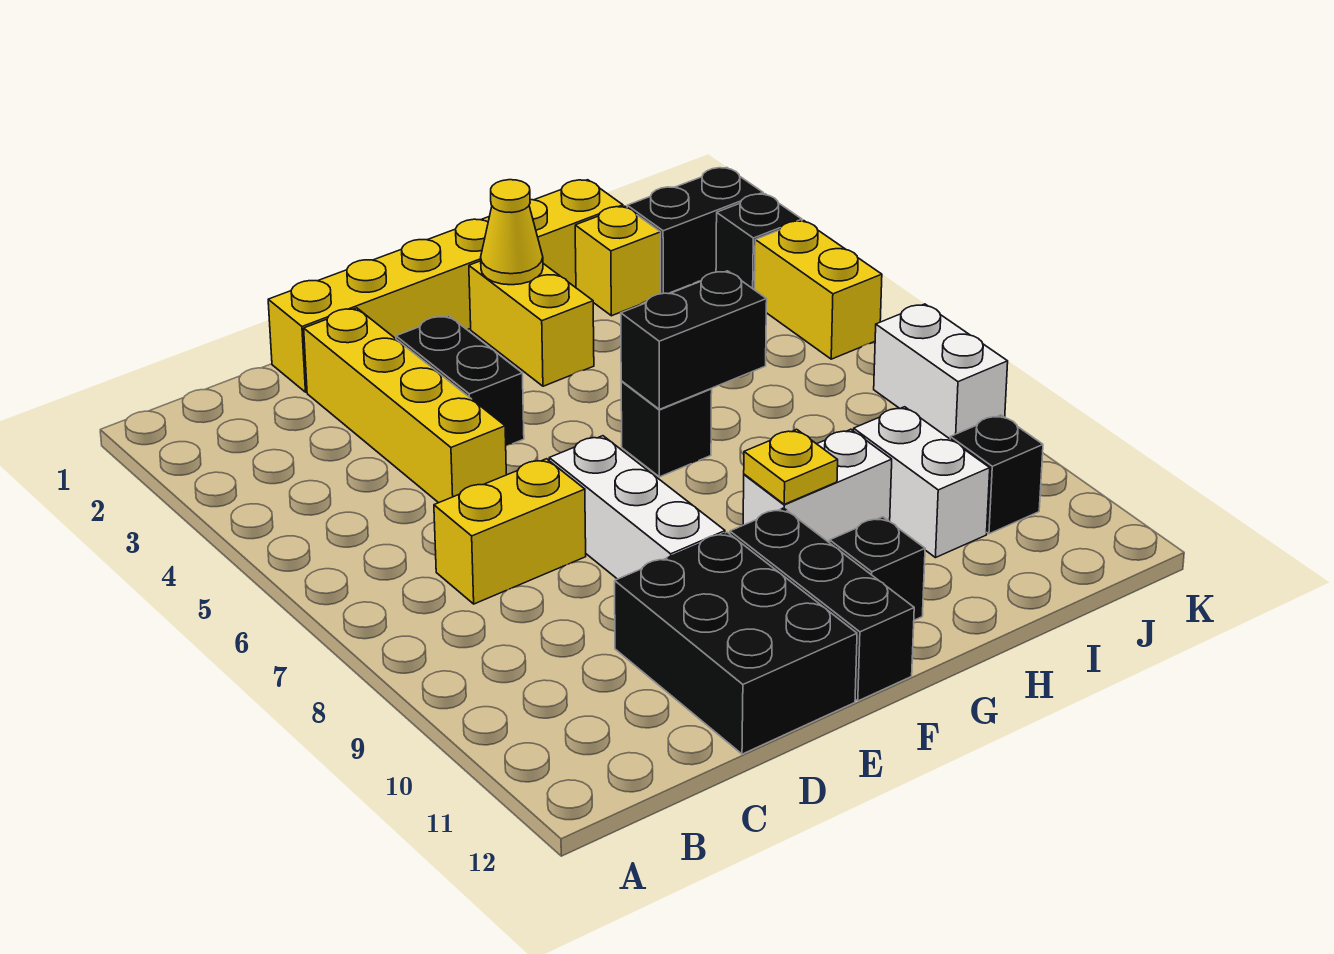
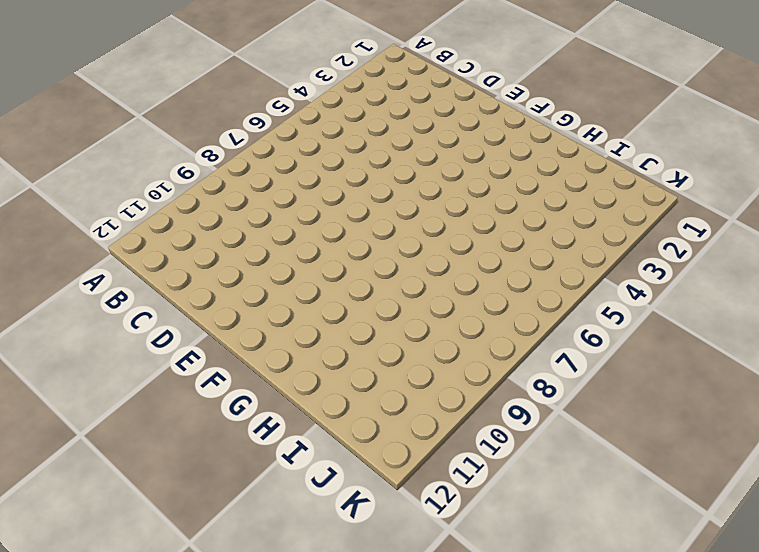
none -> yellow brick C7:D7 level 1
none -> yellow brick D1:I1 level 1
none -> yellow brick D2:D5 level 1

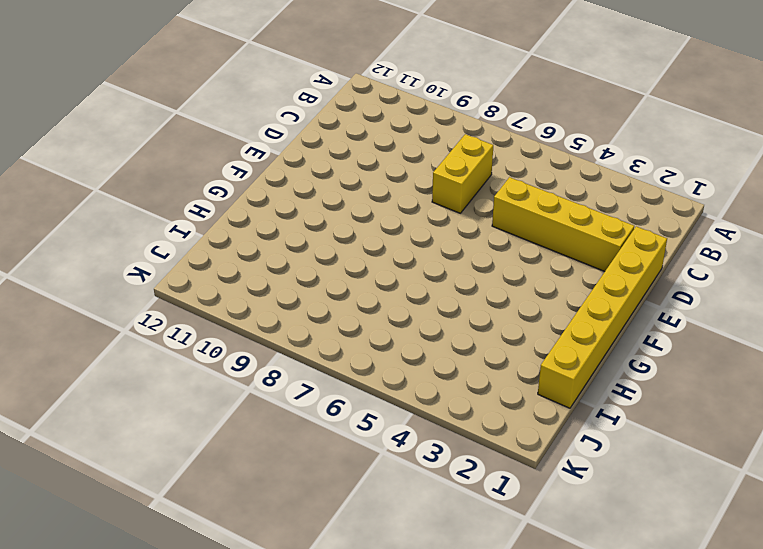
none -> black brick D10:E12 level 1
none -> black brick E3:E4 level 1
none -> white brick E7:E9 level 1

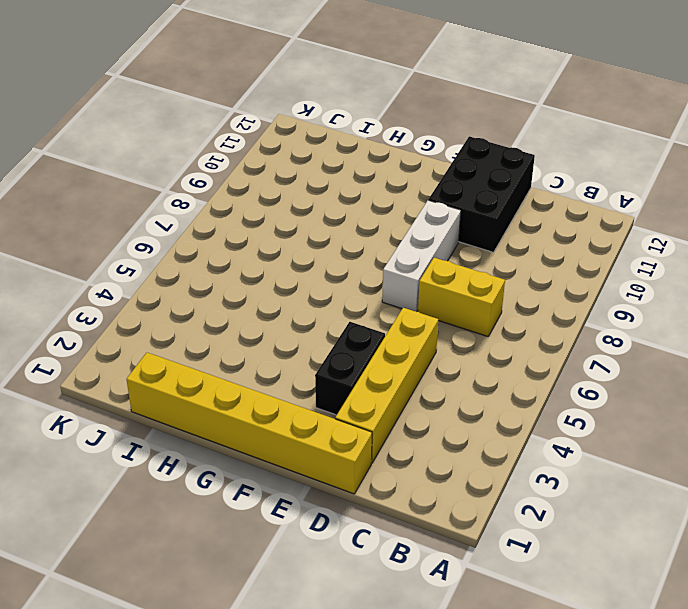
none -> black brick F10:F12 level 1
none -> yellow brick G2:G3 level 1
none -> black brick G6 level 1

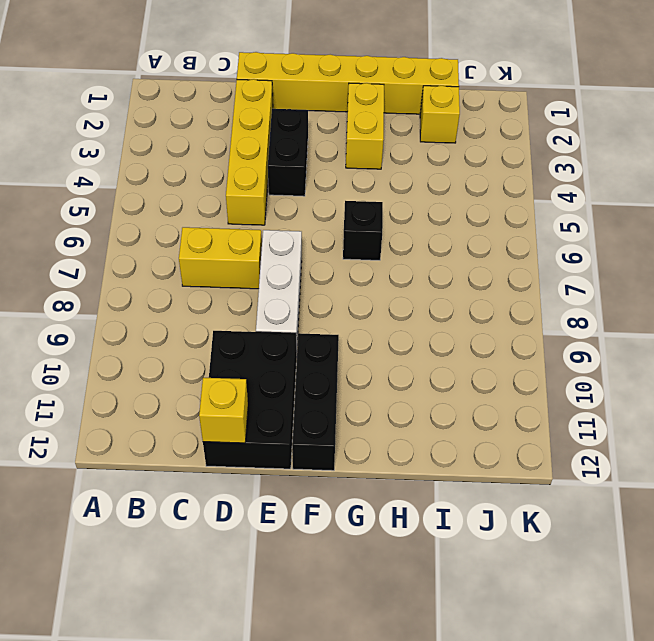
yellow brick D12 level 2 -> none
none -> white brick G9:H9 level 1
none -> black brick G11 level 1
none -> white brick I9:I10 level 1

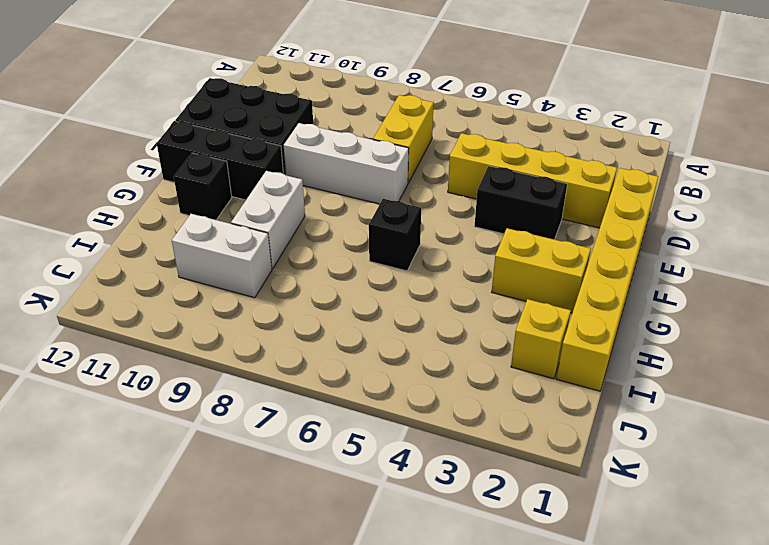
none -> black brick J2:K2 level 1
none -> black brick J10 level 1
none -> black brick K3 level 1

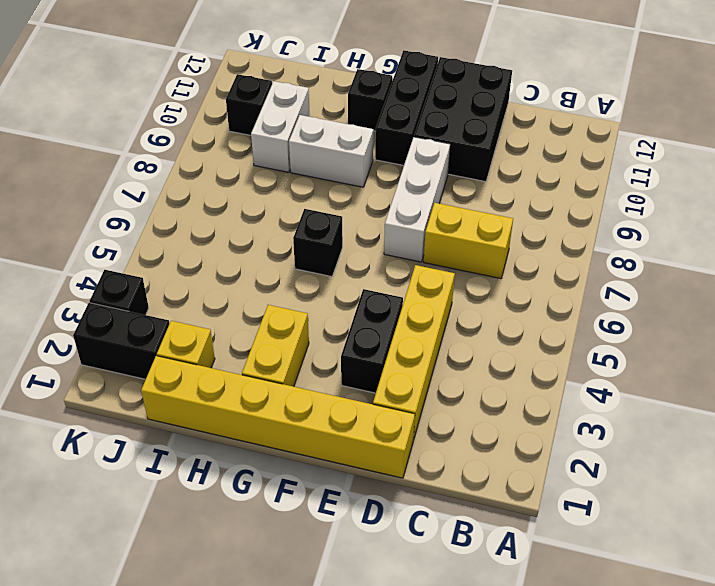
none -> yellow brick K4:K5 level 1
none -> white brick K7:K8 level 1
none -> yellow cone G2 level 2

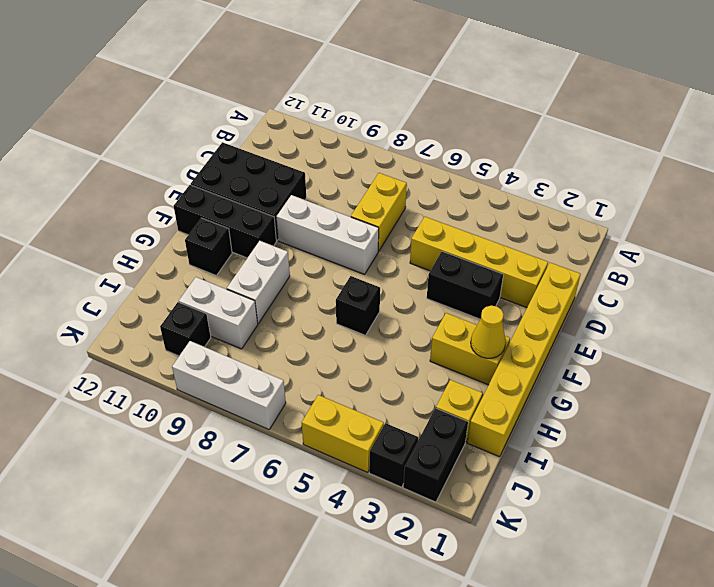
white brick K7:K9 level 1 -> white brick K7:K8 level 1
none -> black brick G6:H6 level 2
none -> yellow plate G9 level 2

